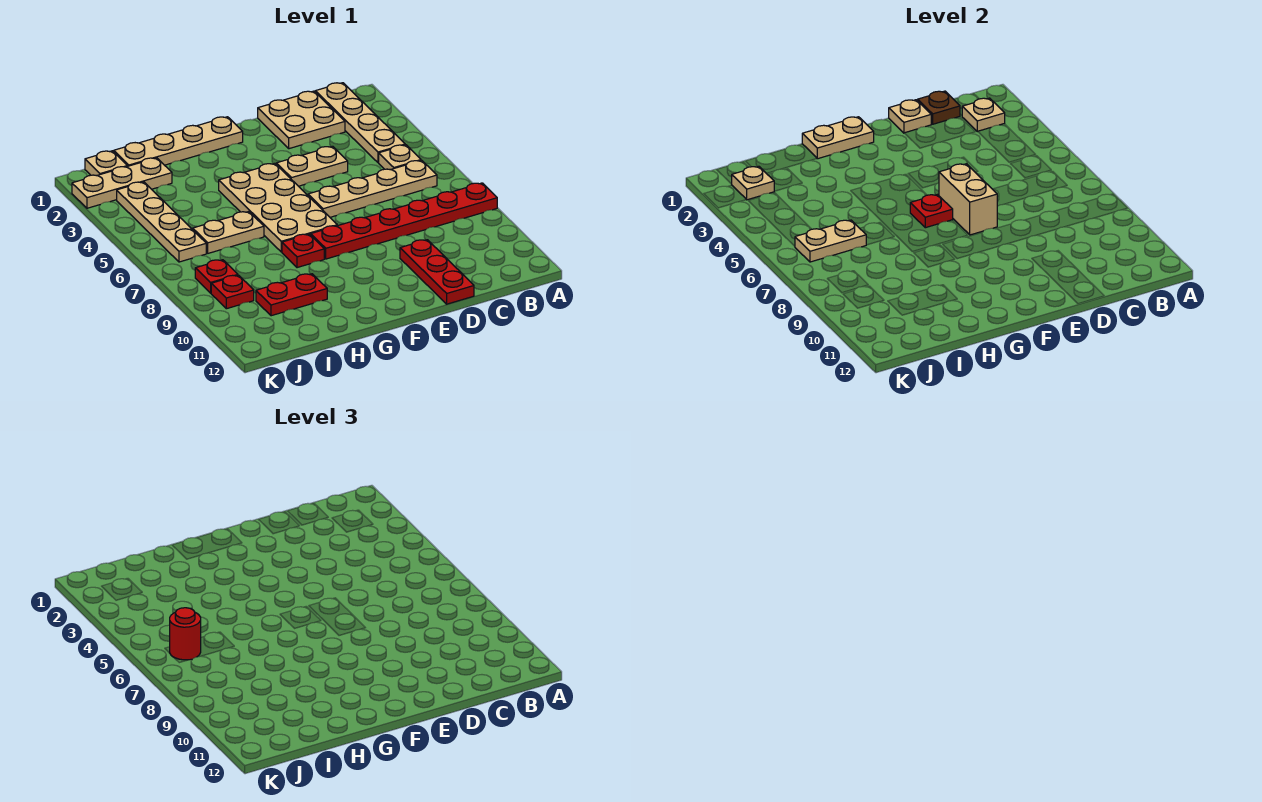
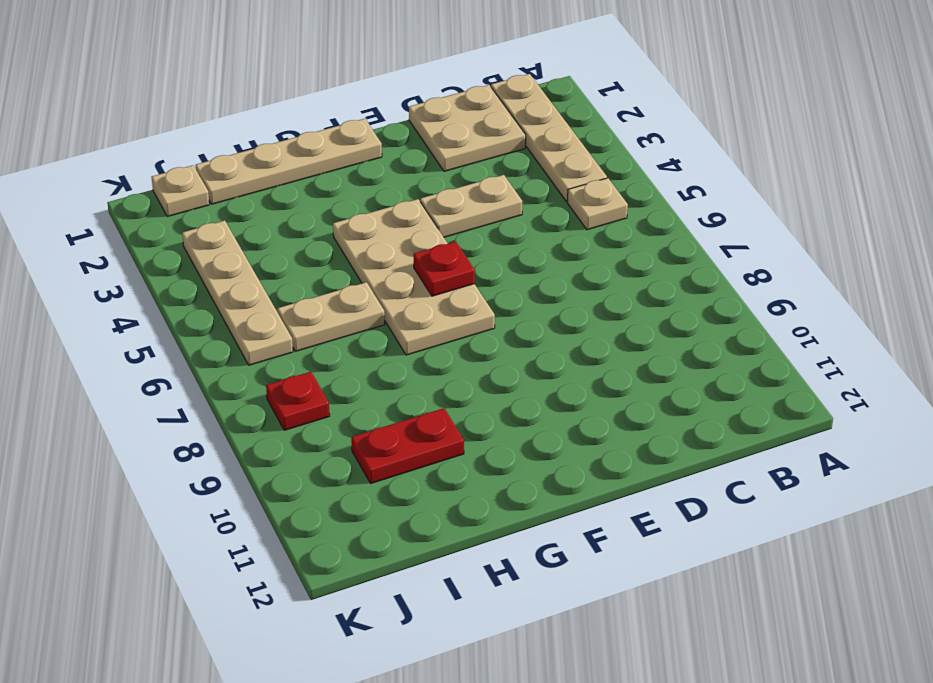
none -> red plate A8:F8 level 1
none -> tan plate B6:E6 level 1
none -> red plate D10:D12 level 1

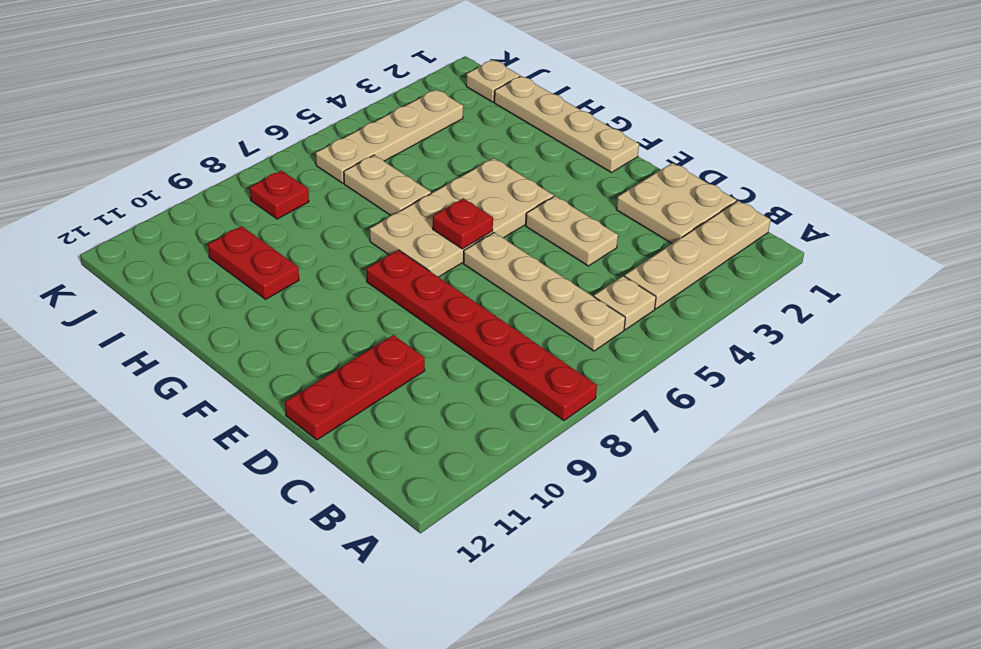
none -> red plate G8 level 1
none -> tan plate I2:K2 level 1
none -> red plate J9 level 1

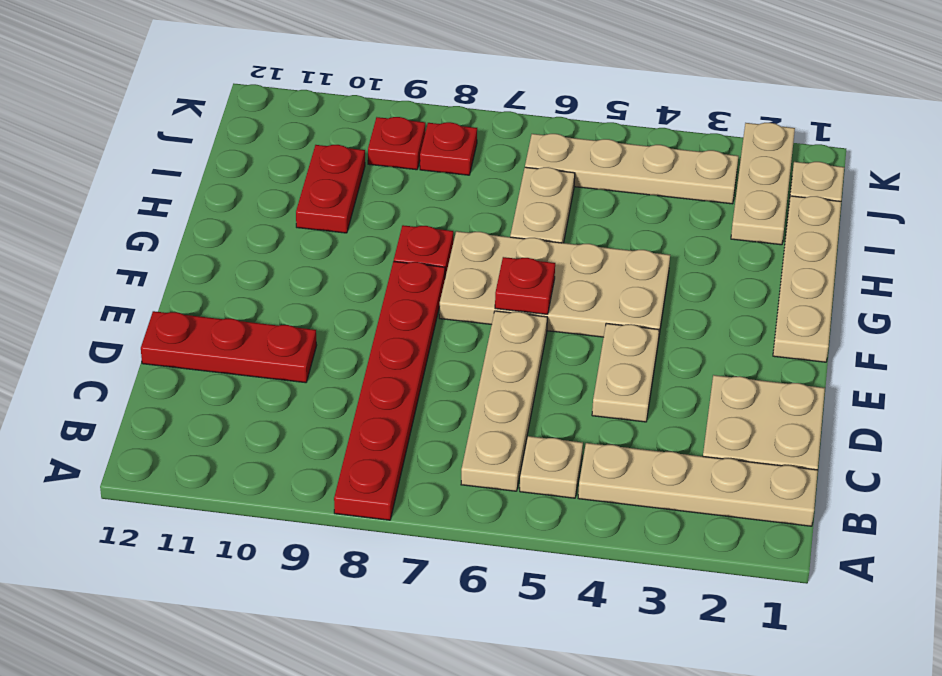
none -> tan plate B2 level 2
none -> brown plate C1 level 2
none -> tan plate D1 level 2

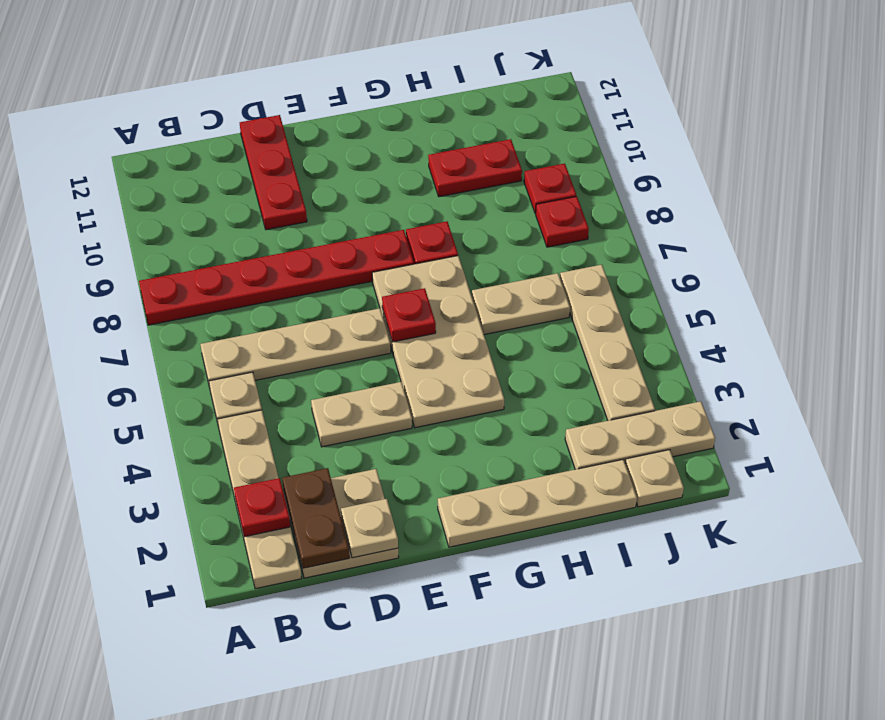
red plate B2 level 2 -> tan plate B2 level 2
brown plate C1:C2 level 2 -> brown plate C1 level 2
none -> tan brick E6:E7 level 2
none -> tan plate F1:G1 level 2
none -> tan plate I6:J6 level 2

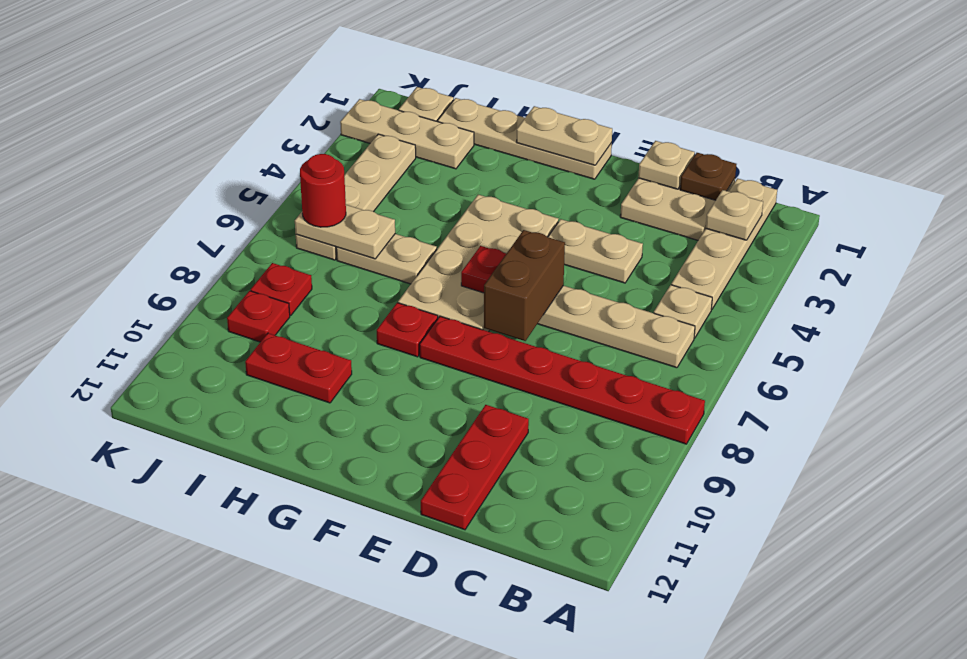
brown brick E6:E7 level 2 -> tan brick E6:E7 level 2
none -> tan plate J2 level 2

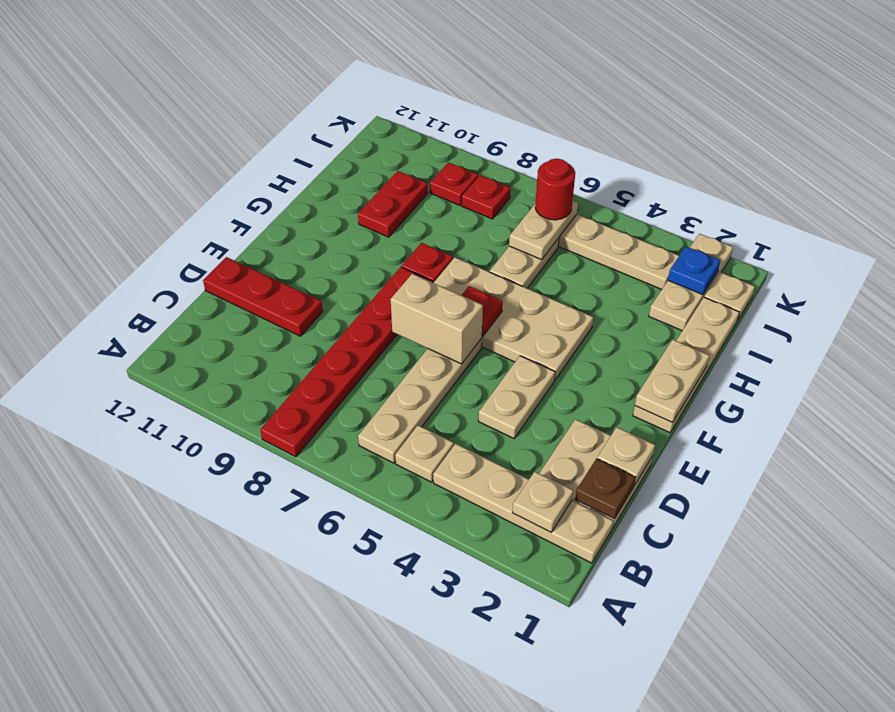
blue plate J2 level 2 -> tan plate J2 level 2

